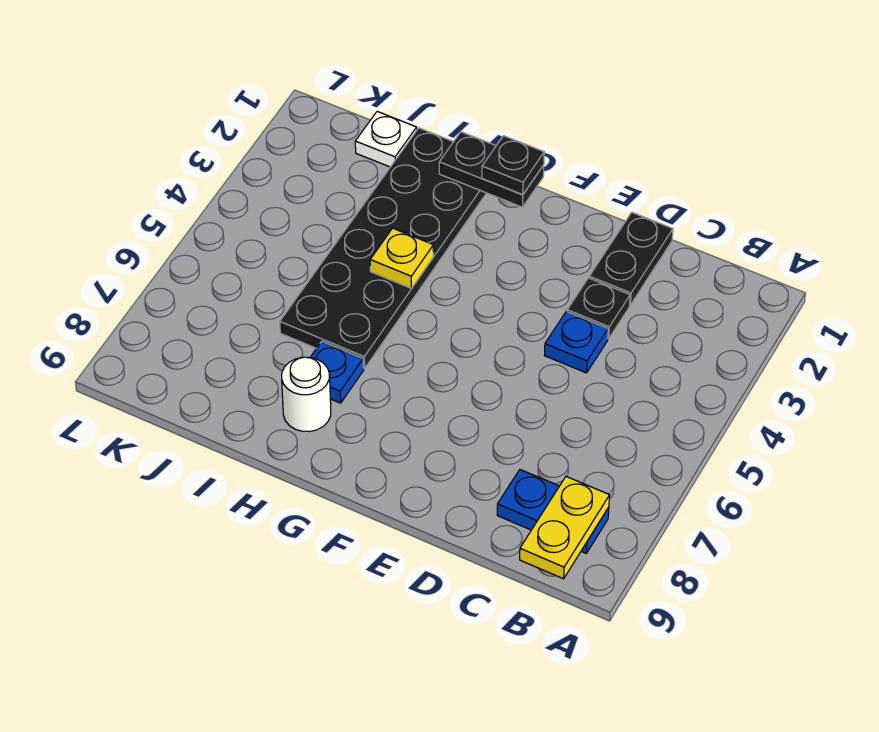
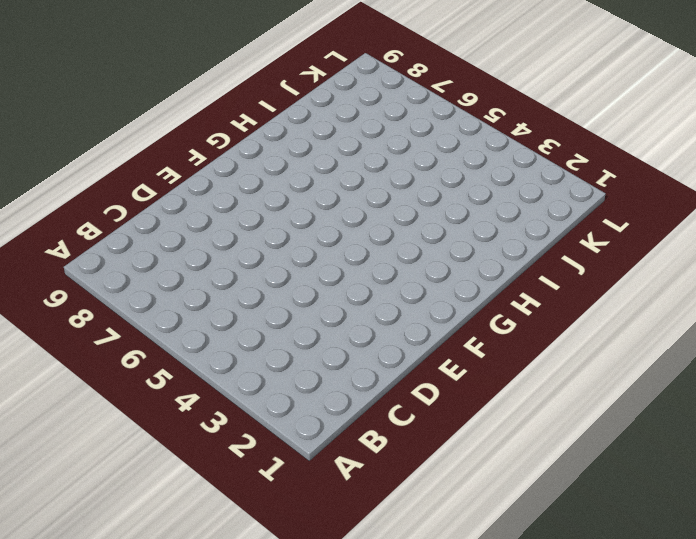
none -> blue plate B8:C8 level 1
none -> black plate D1:D2 level 1
none -> black plate D3 level 1

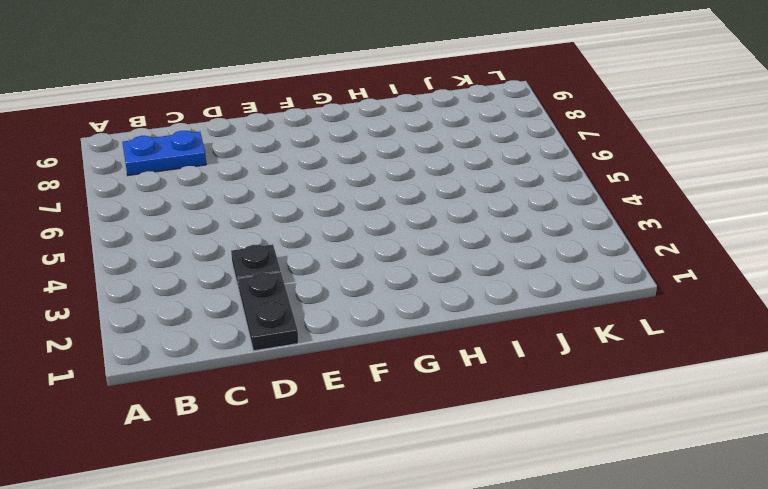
none -> blue plate D4 level 1
none -> black plate H1:I6 level 1
none -> blue plate H7 level 1

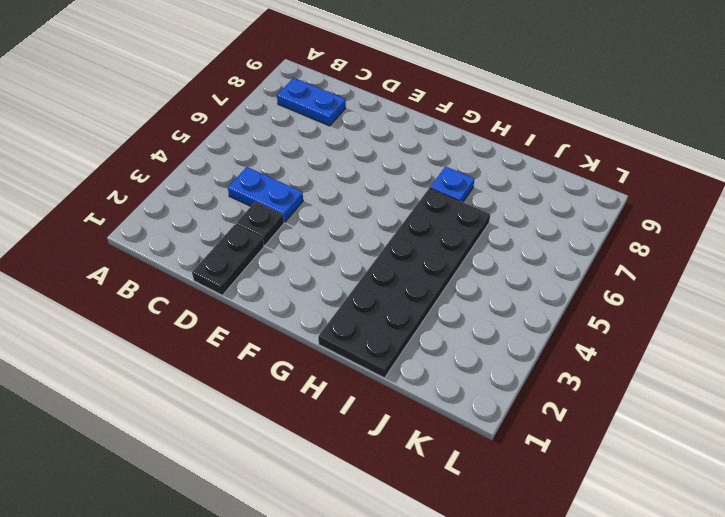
blue plate C4:D4 level 1 -> blue plate D4 level 1
none -> white round brick H8 level 1
none -> white plate J1 level 1
none -> yellow plate B8:B9 level 2

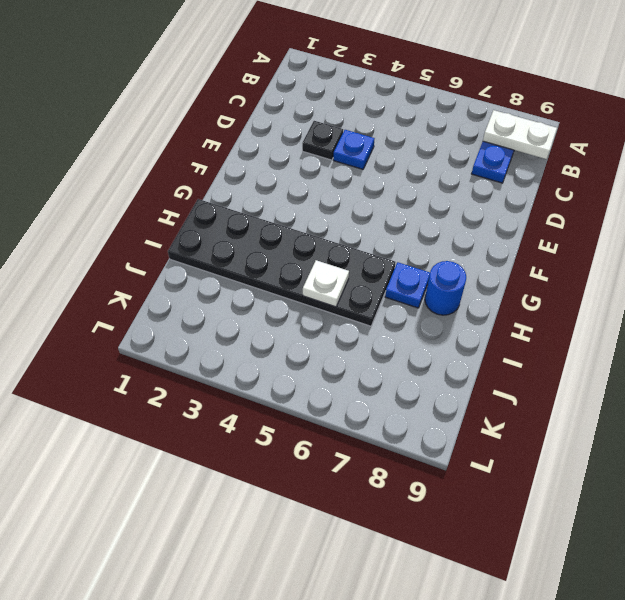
white plate B8:B9 level 2 -> yellow plate B8:B9 level 2
blue round brick H8 level 1 -> white round brick H8 level 1
white plate I5 level 2 -> white plate J1 level 1
none -> black plate D1:D2 level 1
none -> black plate G1:H1 level 2
none -> yellow plate H4 level 2

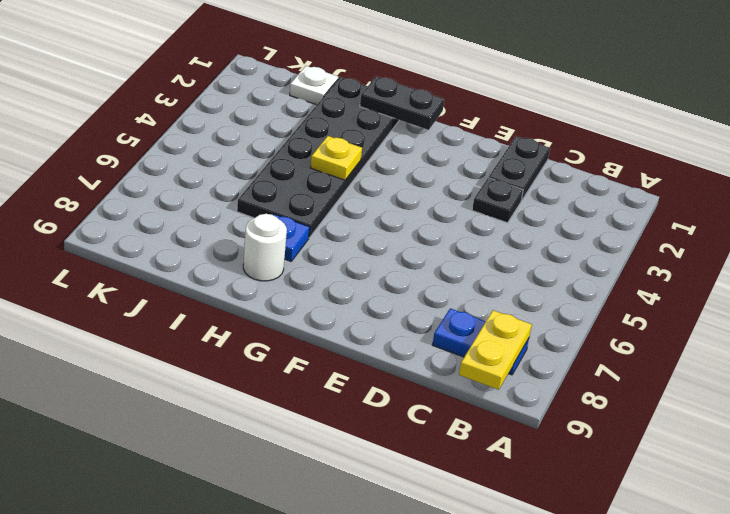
none -> blue plate D4 level 1
none -> black plate G1 level 3

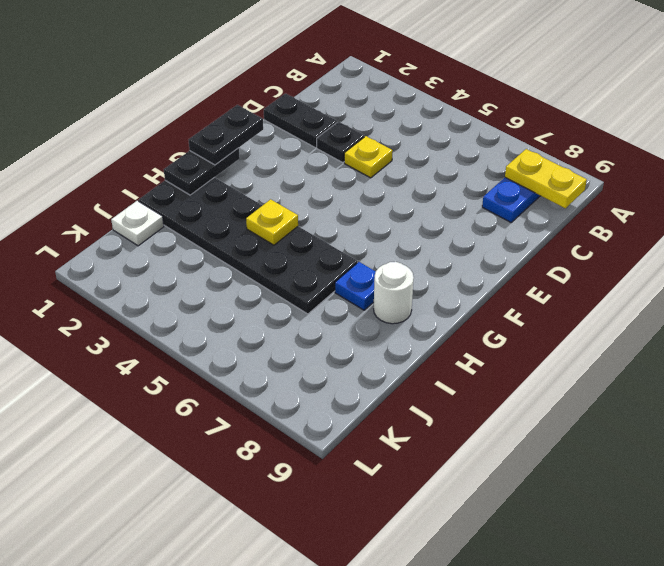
yellow plate D4 level 1 -> blue plate D4 level 1
black plate F1:G1 level 3 -> black plate G1 level 3

